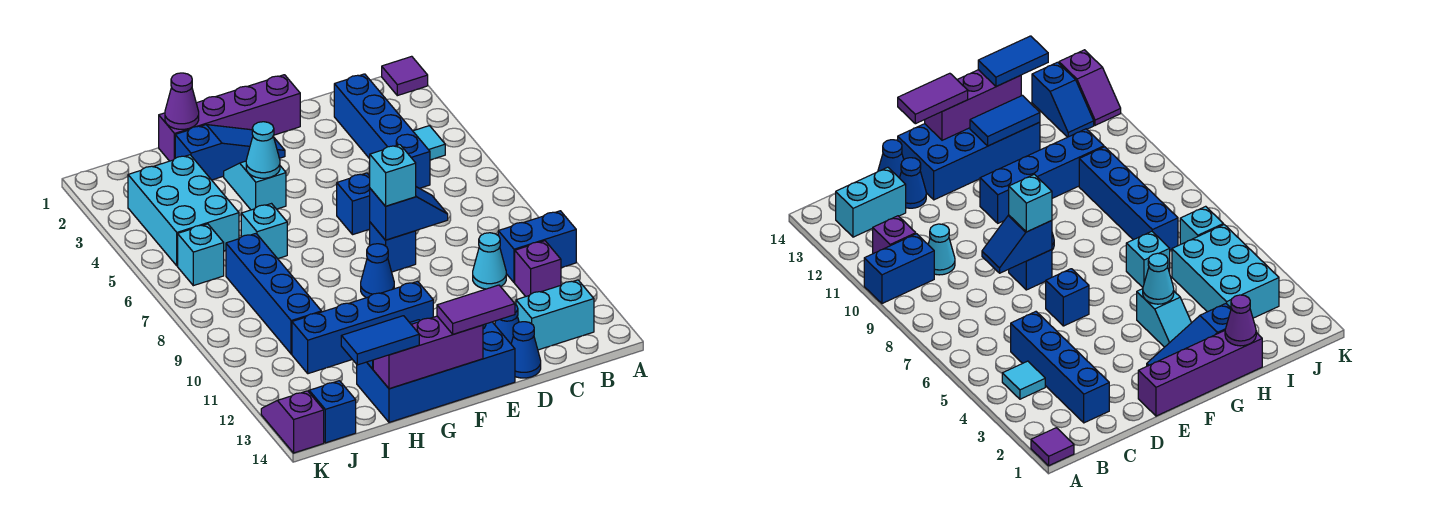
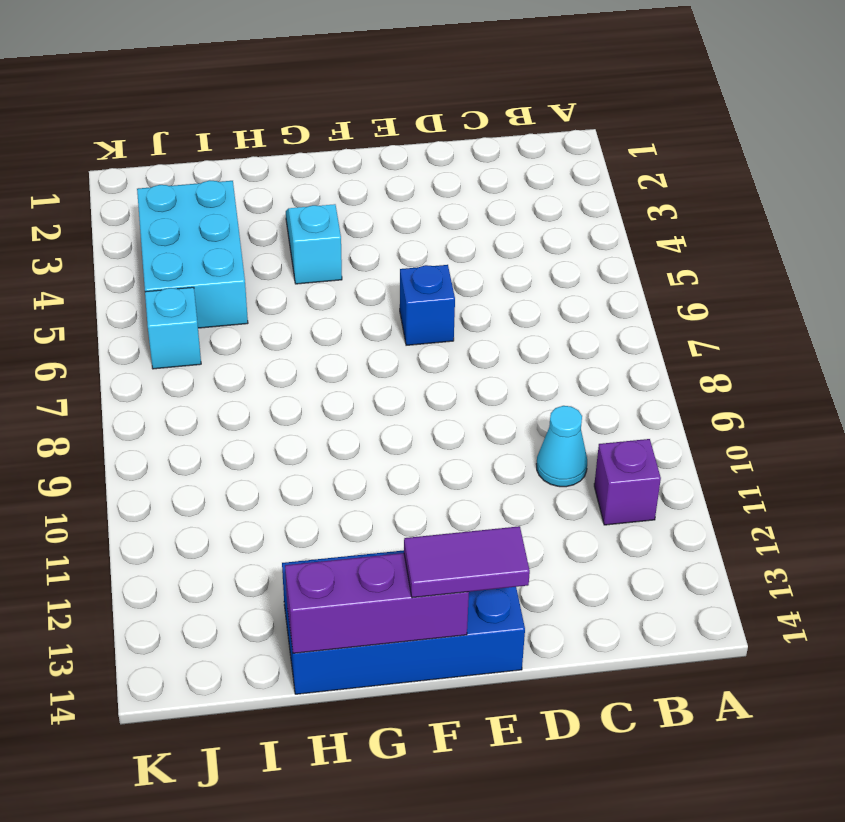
none -> purple tile A1 level 1
none -> blue brick A10:B10 level 1
none -> cyan tile B4 level 1
none -> cyan brick B13:C13 level 1

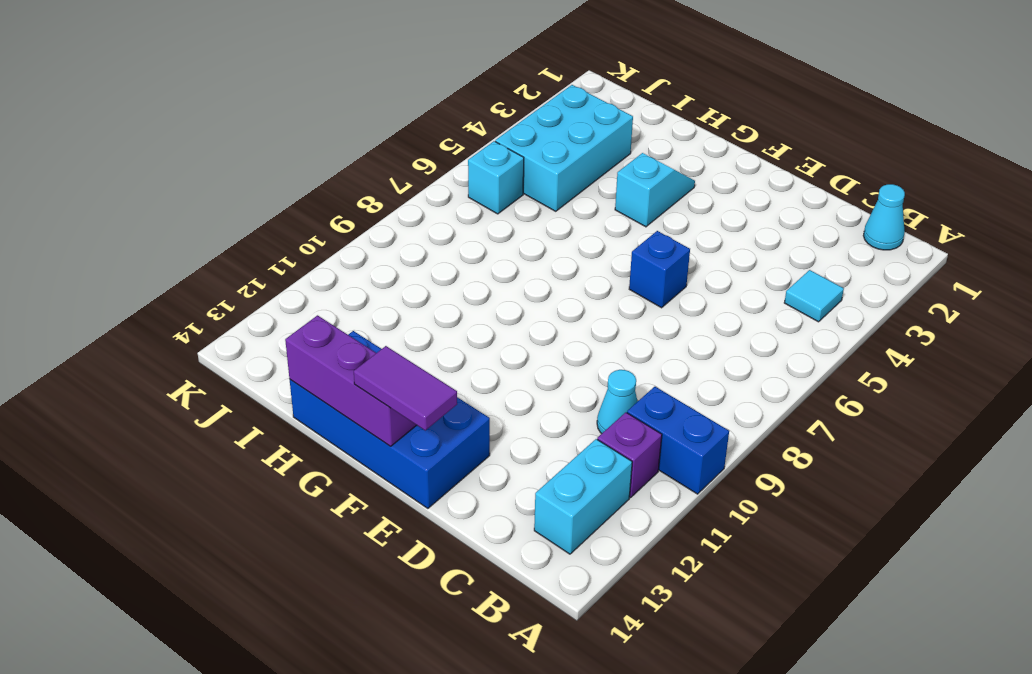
cyan cone B1 level 1 -> cyan cone G4 level 2
cyan brick B12:B13 level 1 -> cyan brick B13:C13 level 1
none -> purple tile A1 level 1
none -> blue brick C2:C5 level 1
none -> blue cone D13 level 1
none -> blue cone D14 level 1

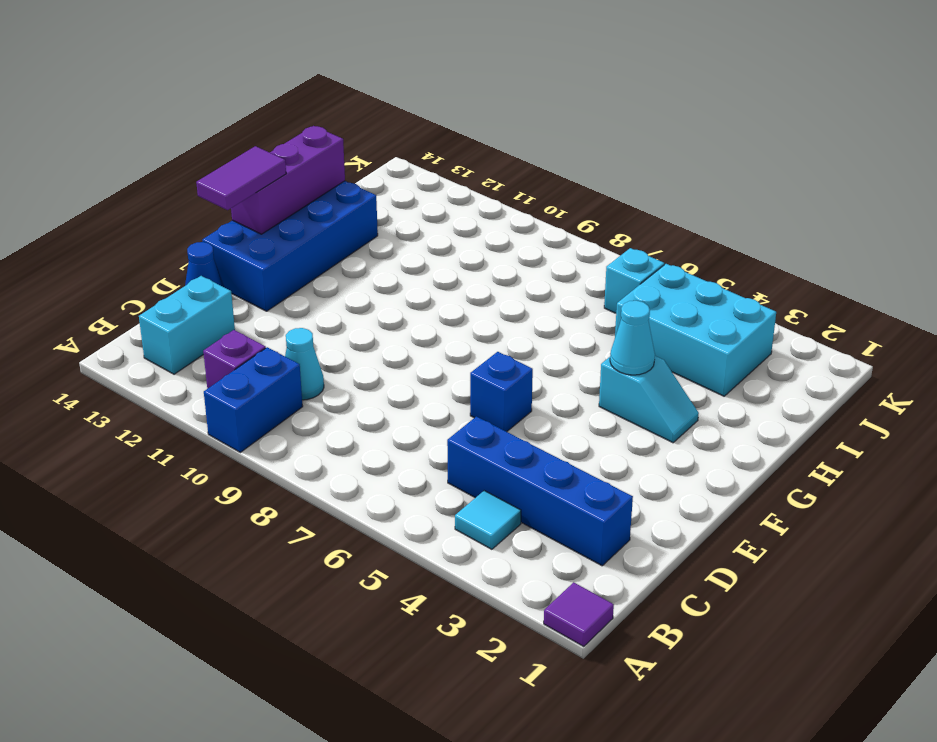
none -> blue cone D13 level 1
none -> purple brick E1:H1 level 1
none -> blue brick E8 level 1
none -> blue slope F2:H2 level 1 top H

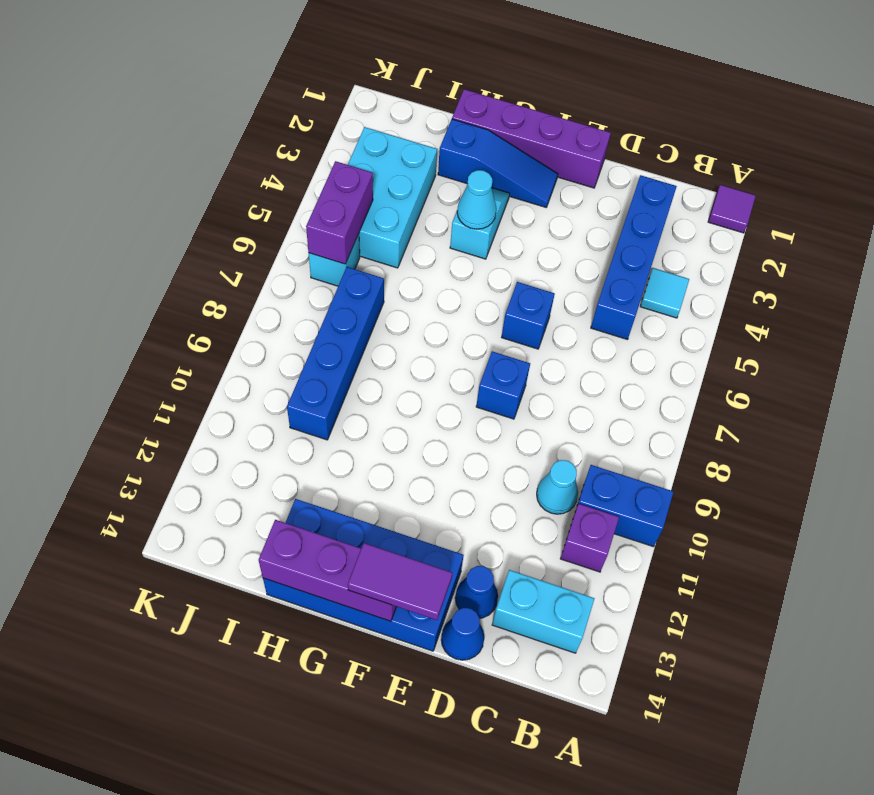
purple brick J5:J6 level 2 -> none
none -> blue cone F9 level 1
none -> blue brick F11:I11 level 1
none -> cyan brick H6 level 1
none -> blue slope J13:J14 level 1 top 14

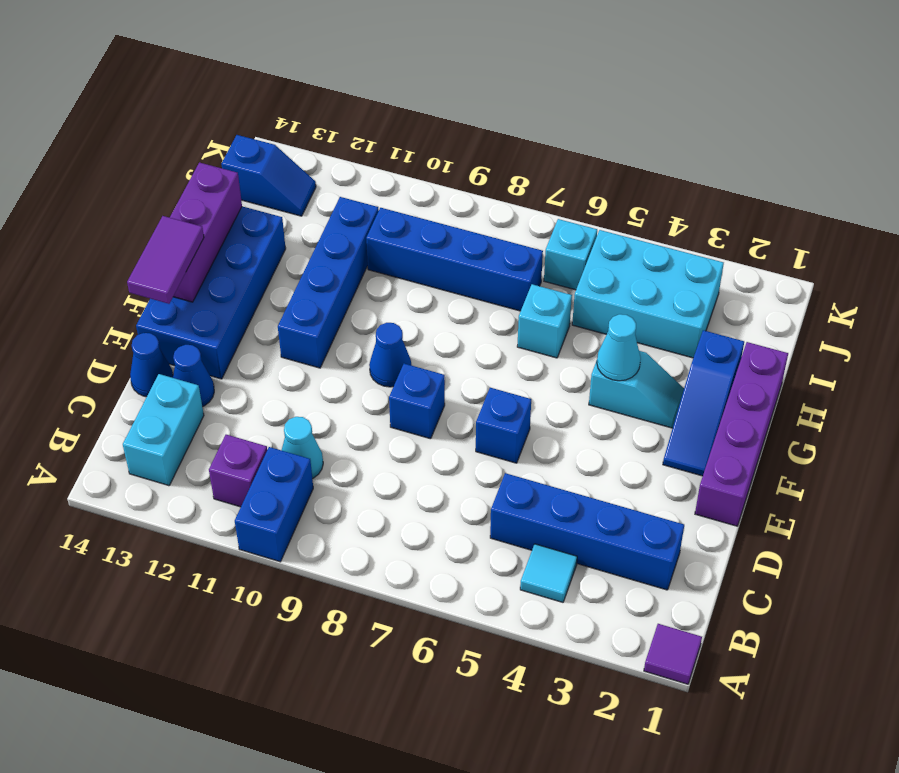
none -> purple slope K13:K14 level 1 top 14
none -> blue slope D8:E8 level 2 top E
none -> blue tile G13:H13 level 2
none -> purple cone H1 level 2

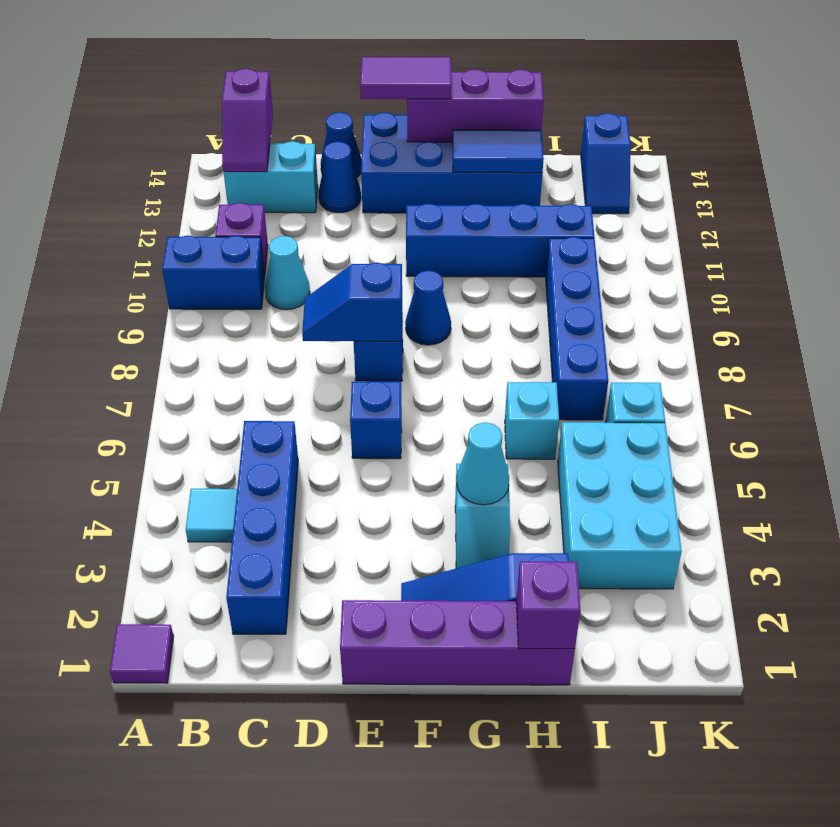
purple slope B13:B14 level 2 top 14 -> purple slope K13:K14 level 1 top 14
purple brick H1 level 2 -> purple cone H1 level 2
none -> cyan brick E8 level 3
none -> blue tile H14:I14 level 3

